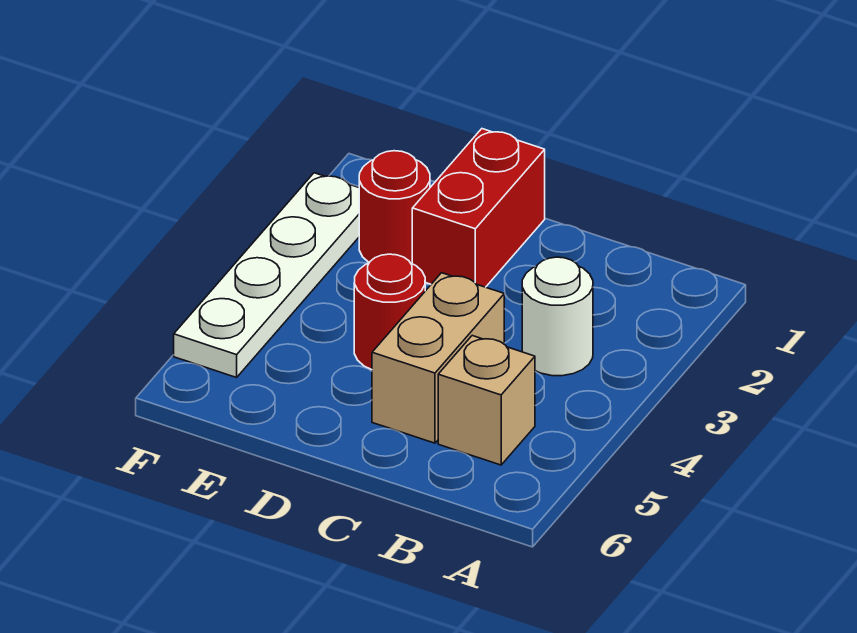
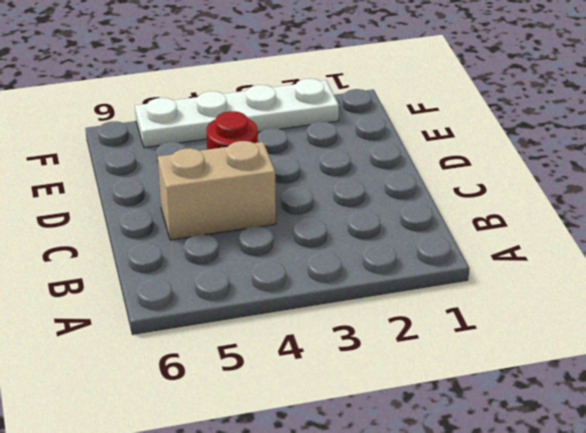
none -> white round brick B3 level 1
none -> tan brick B5 level 1

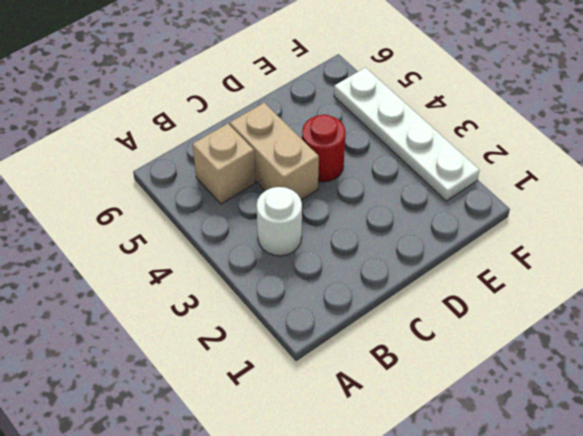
none -> red brick D1:D2 level 1
none -> red round brick E2 level 1

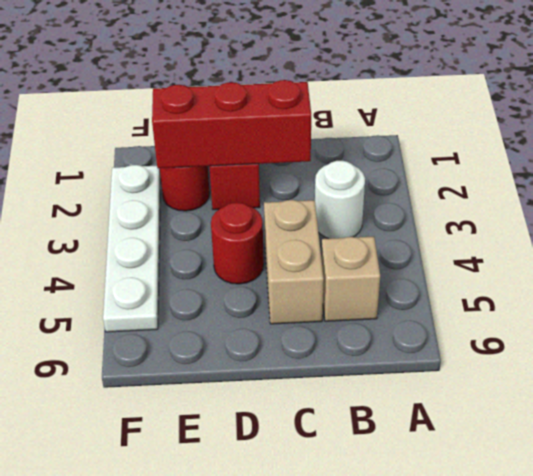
red brick C2:E2 level 2 -> none

